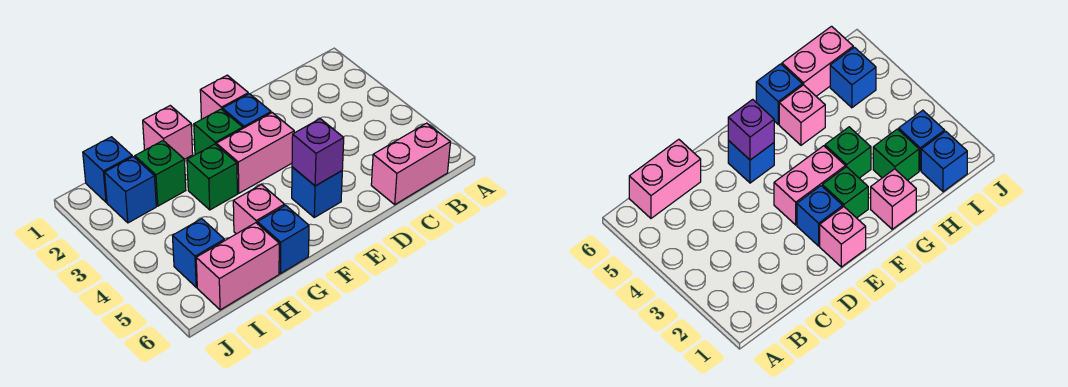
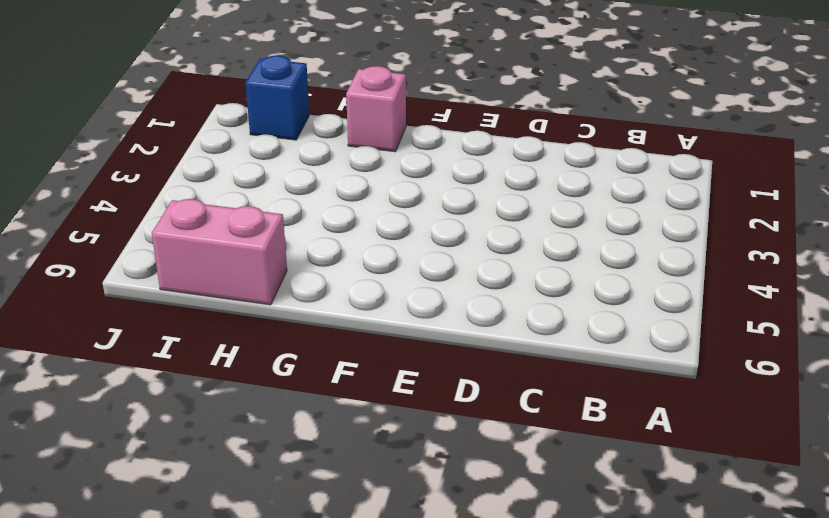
none -> pink brick B6:C6 level 1
none -> pink brick E1 level 1
none -> blue brick E2 level 1

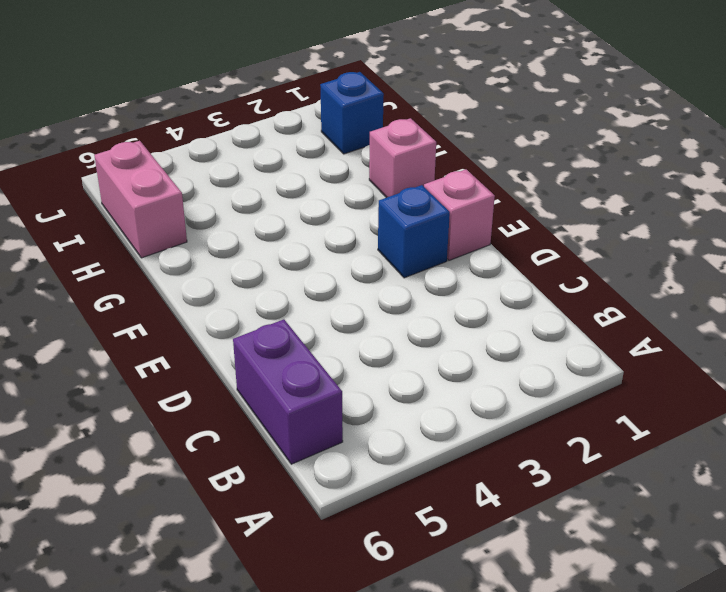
purple brick B6:C6 level 1 -> pink brick B6:C6 level 1
none -> pink brick E3:F3 level 1
none -> blue brick E5 level 1
none -> green brick F2 level 1

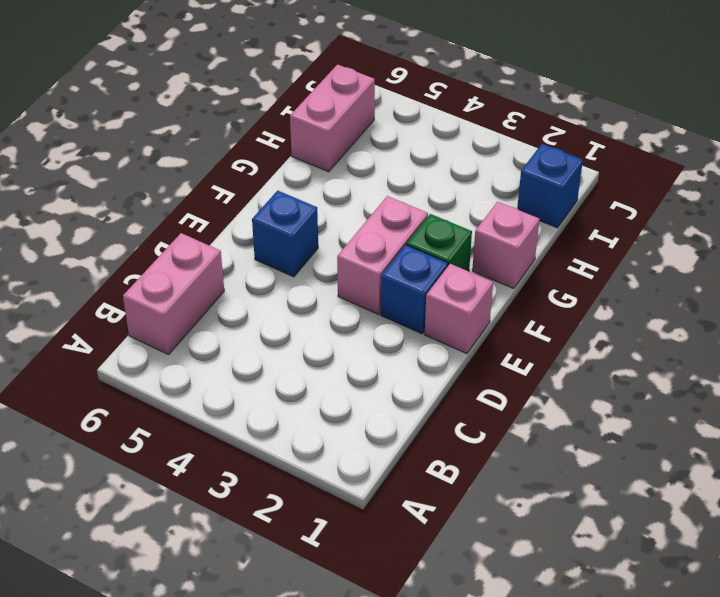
none -> green brick G3 level 1
none -> pink brick G5 level 1
none -> blue brick G6 level 1

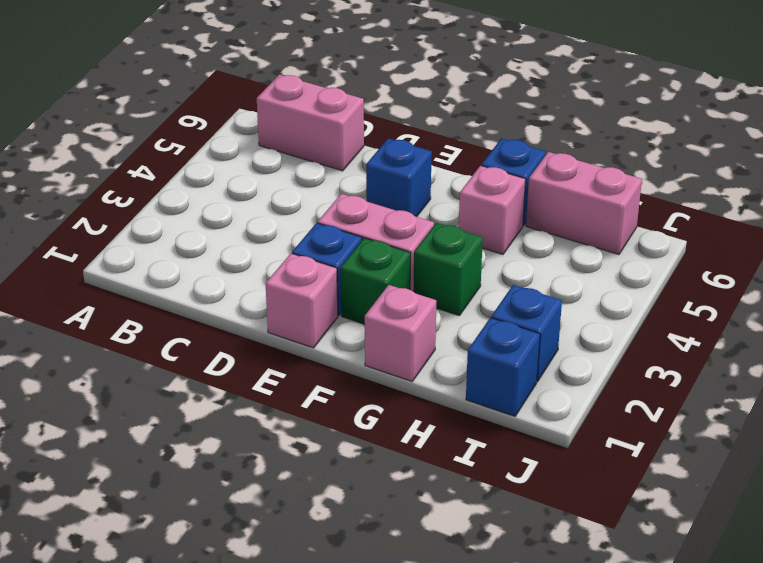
none -> green brick H2 level 1
none -> blue brick I5 level 1
none -> purple brick E5 level 2

